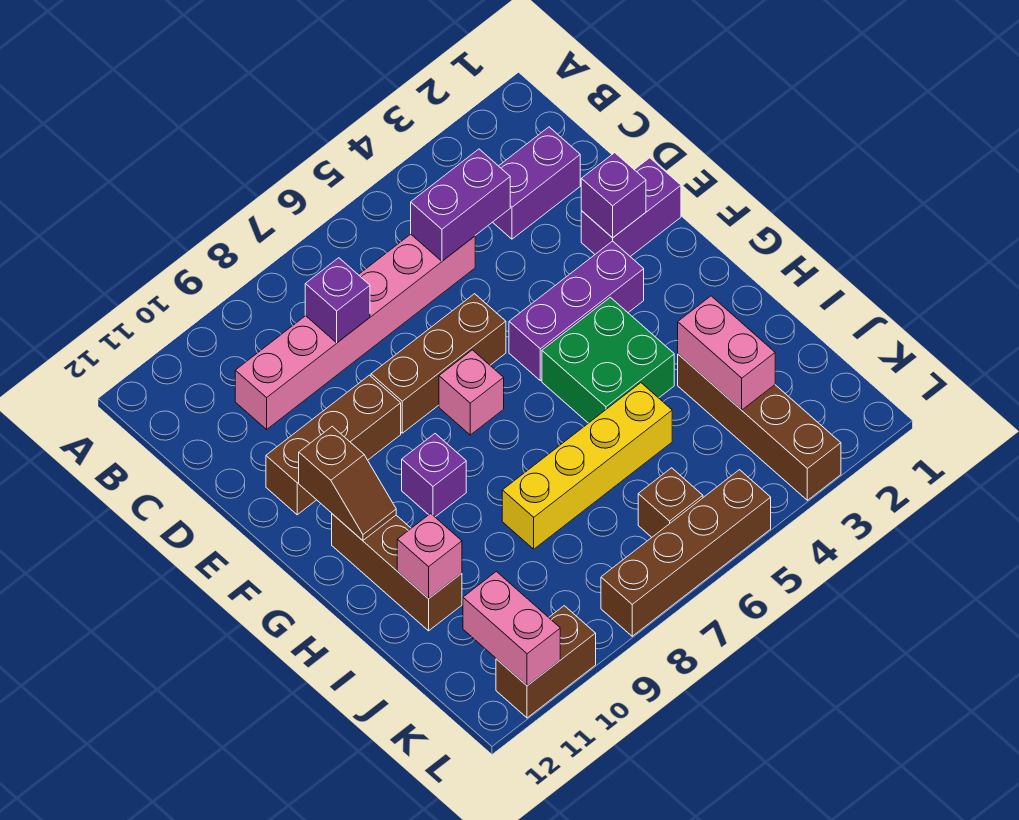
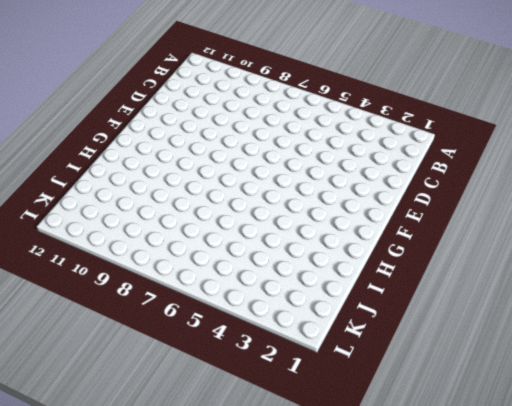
none -> purple brick C2:C3 level 1
none -> pink brick C5:C10 level 1
none -> purple brick E1:E2 level 1

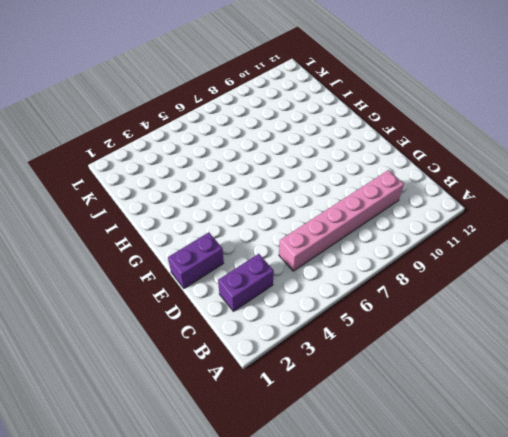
none -> brown brick E6:E8 level 1
none -> brown brick E9:E11 level 1
none -> purple brick F3:F5 level 1

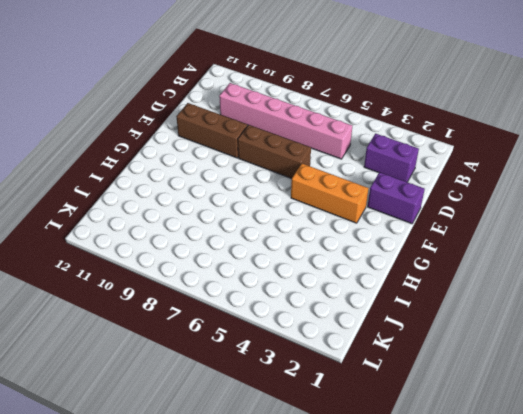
orange brick F3:F5 level 1 -> purple brick F3:F5 level 1
none -> pink brick F7 level 1
none -> green brick G4:H5 level 1
none -> purple brick G9 level 1

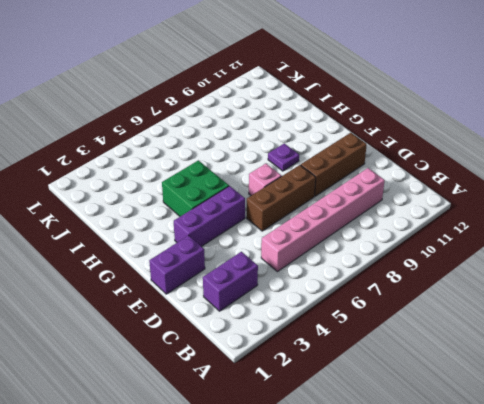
purple plate G9 level 1 -> purple brick G9 level 1
none -> brown brick G11:I11 level 1
none -> brown brick I3:L3 level 1
none -> yellow brick I5:I8 level 1

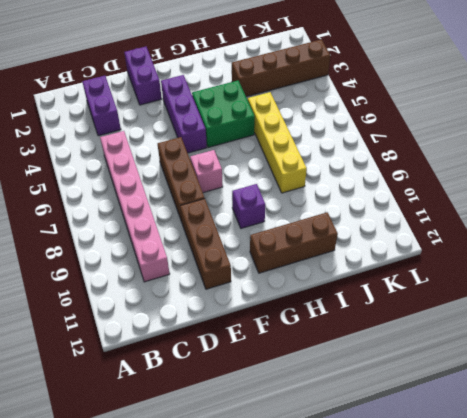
none -> brown brick K6 level 1
none -> brown brick L5:L8 level 1
none -> brown brick L10:L11 level 1

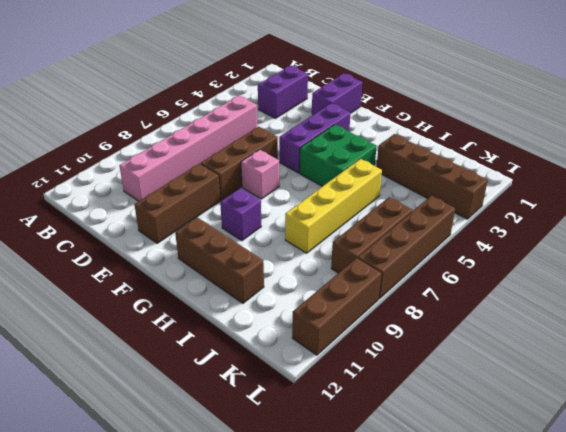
brown brick K6:K8 level 1 -> brown brick K6 level 1
brown brick L9:L11 level 1 -> brown brick L10:L11 level 1
none -> purple brick C4:C5 level 2
none -> purple brick C8 level 2
none -> purple brick E2 level 2

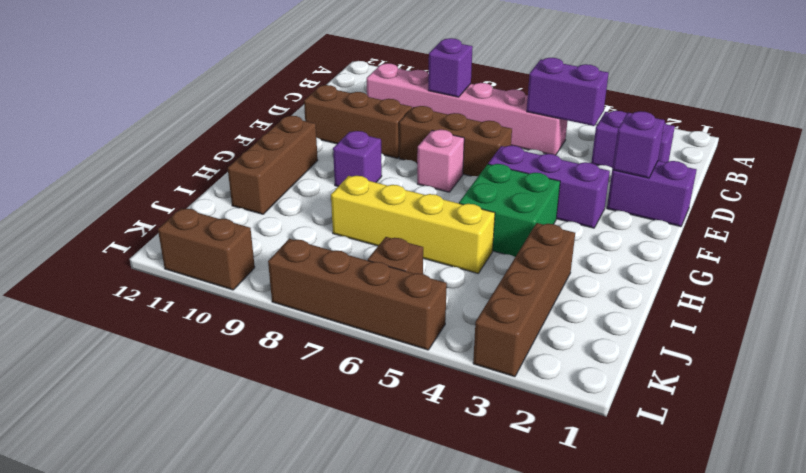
none -> brown slope F11:G11 level 2 top F
none -> pink brick I3:J3 level 2
none -> pink brick I11 level 2

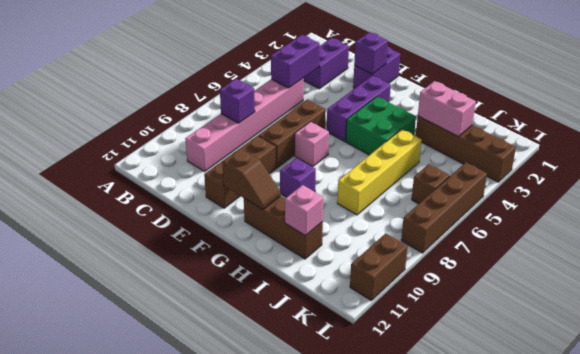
none -> pink brick K11:L11 level 2

